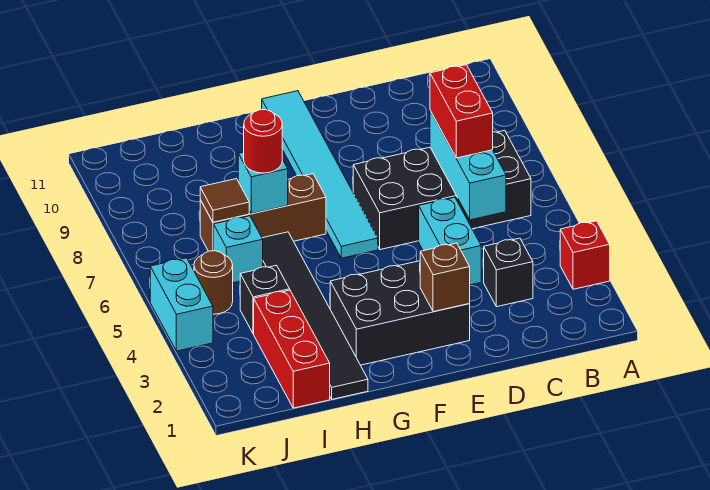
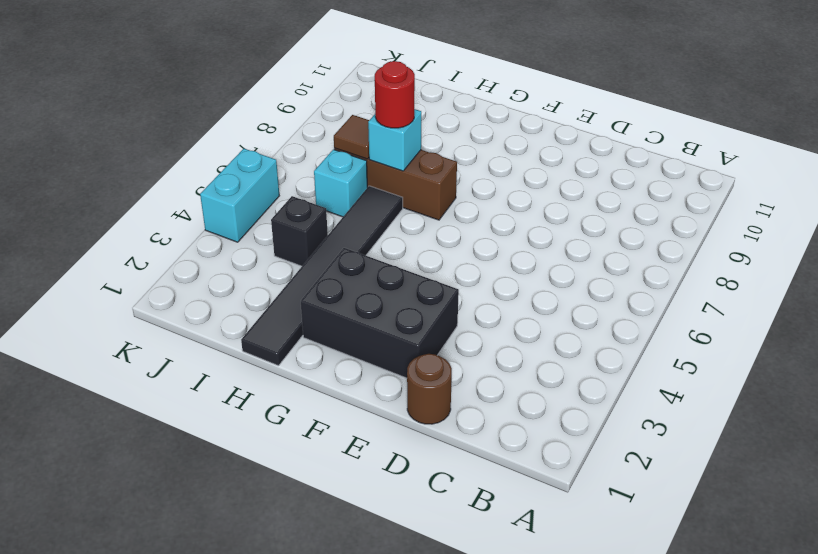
brown round brick D1 level 1 -> brown round brick J5 level 1
none -> red brick A3 level 1
none -> black brick B6:E7 level 1
none -> black brick C3 level 1

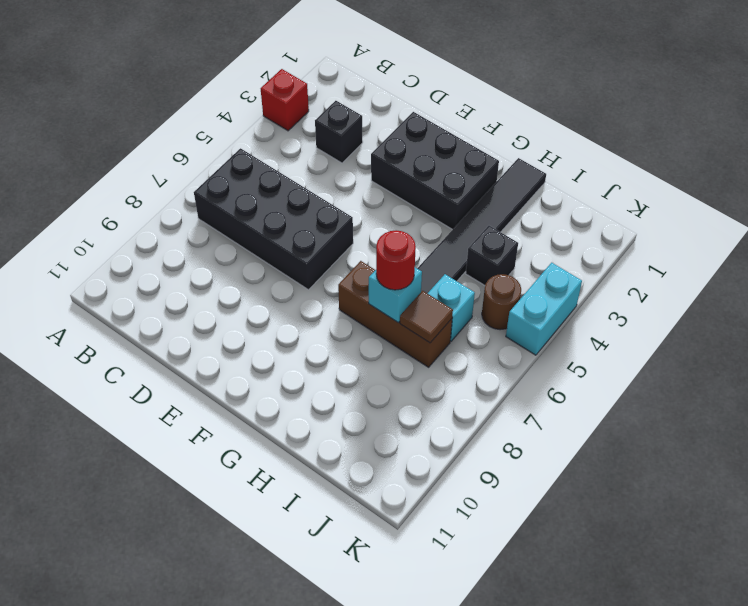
none -> cyan brick D4:D5 level 1
none -> cyan tile F6:F11 level 1
none -> red brick I1:I3 level 1

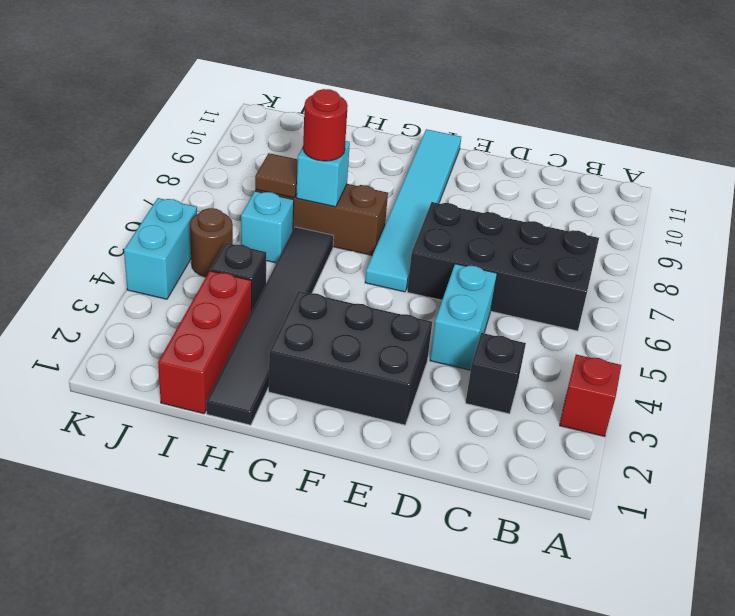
none -> cyan brick C5:C7 level 2
none -> brown brick E2 level 2
none -> red brick C6:C7 level 3

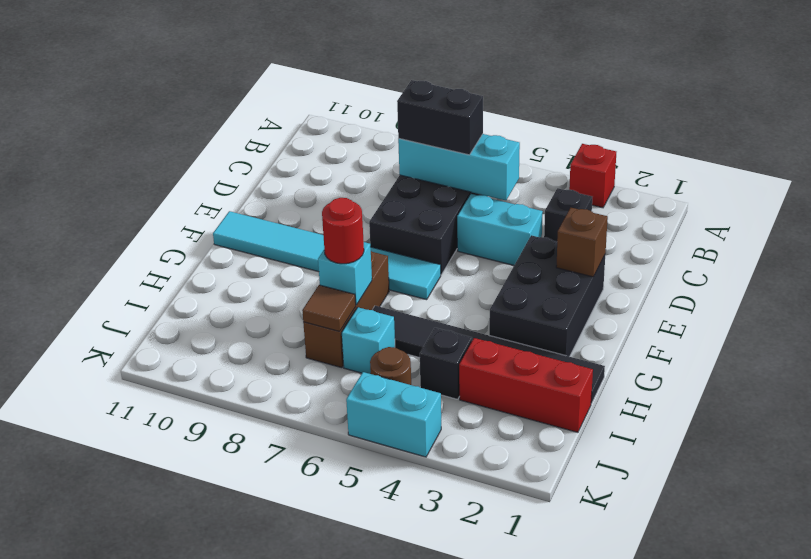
black brick C6:C7 level 3 -> red brick C6:C7 level 3

